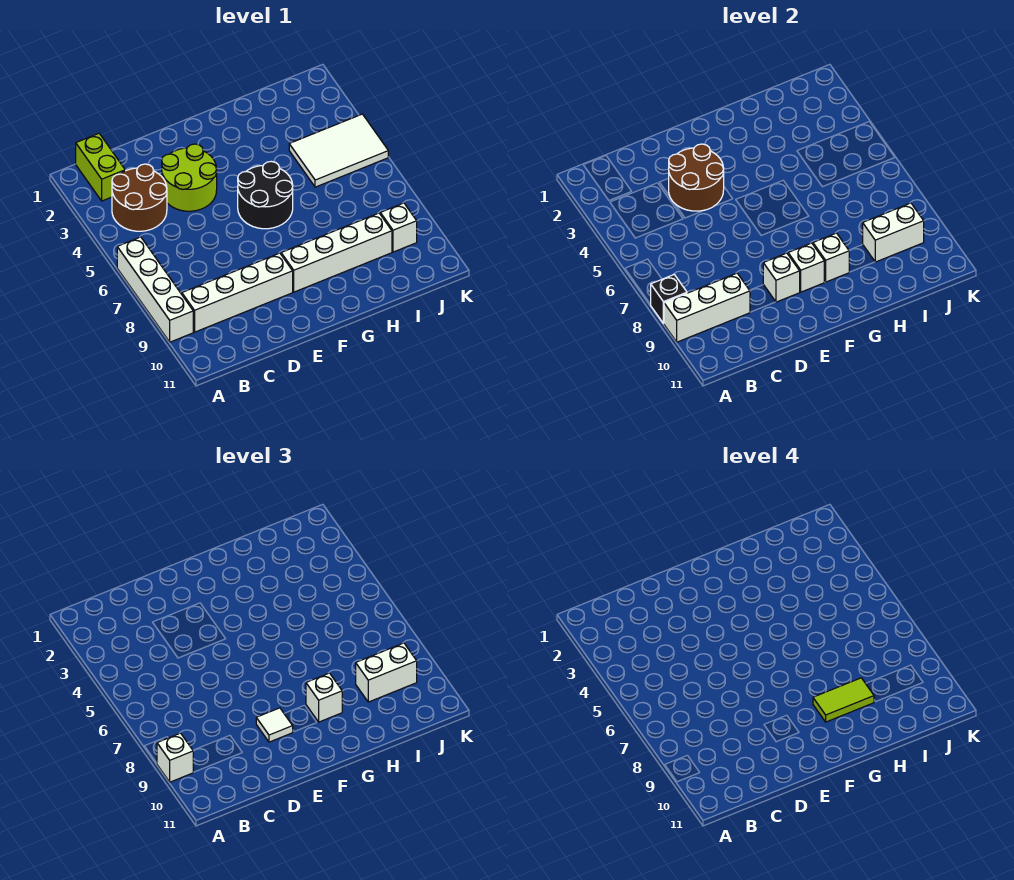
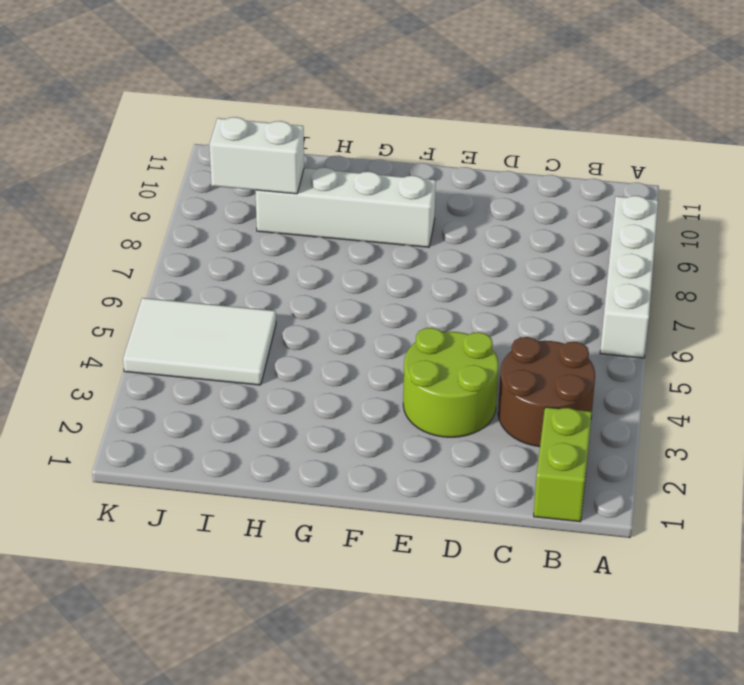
none -> white brick B9:E9 level 1
none -> black round brick F5:G6 level 1
none -> white brick J9 level 1

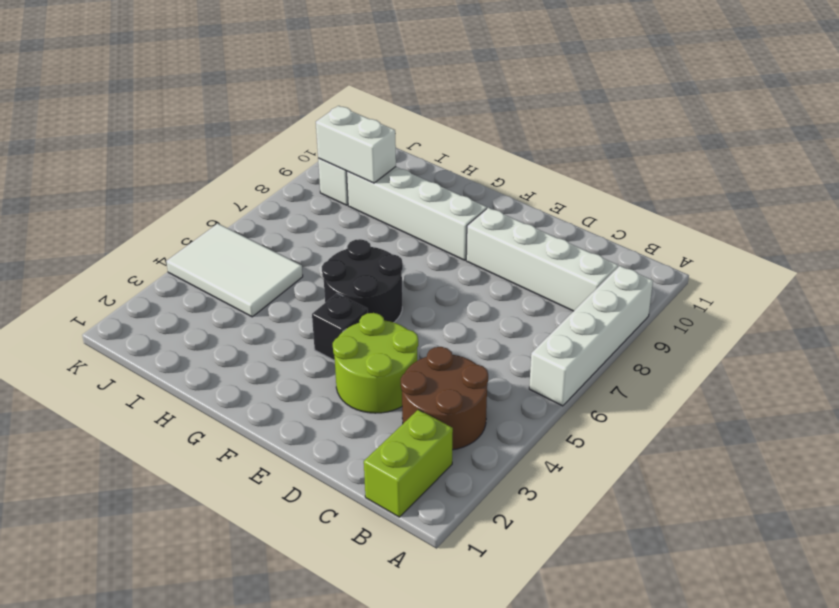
black brick F4 level 1 -> black brick A8 level 2
none -> white brick A9:C9 level 2
none -> brown round brick D3:E4 level 2
none -> white brick E9 level 2

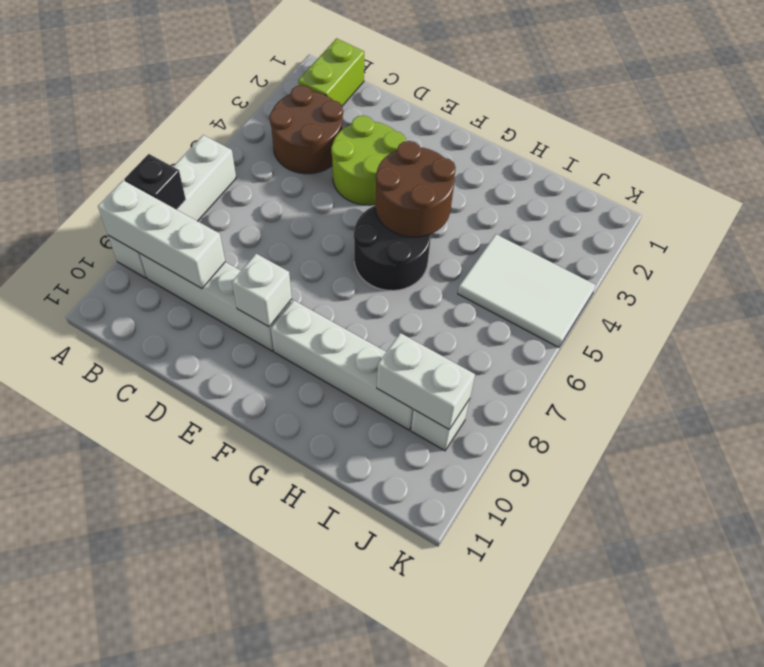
brown round brick F4:G5 level 2 -> brown round brick D3:E4 level 2
none -> white brick F9 level 2
none -> white brick G9 level 2
none -> white brick A9 level 3

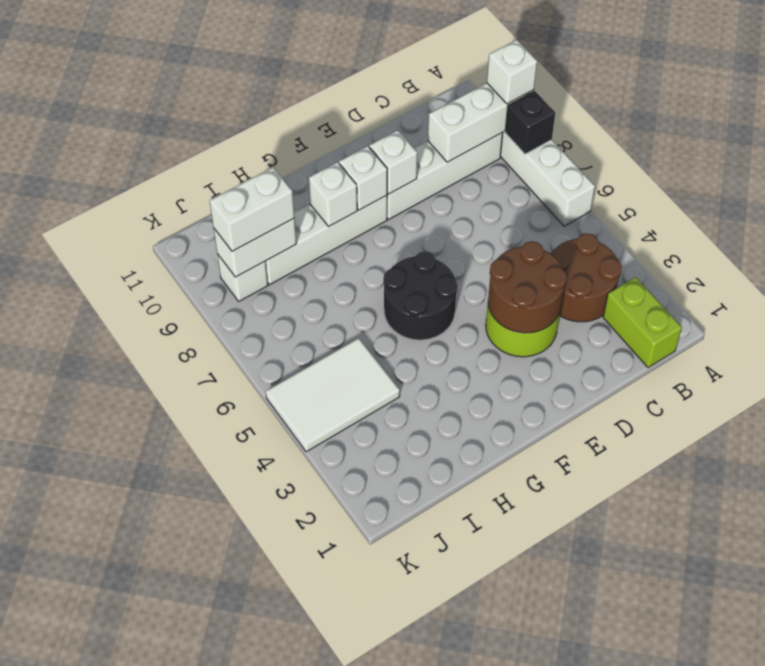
none -> white tile E9 level 3
none -> white brick G9 level 3
none -> lime tile G9:H9 level 4

